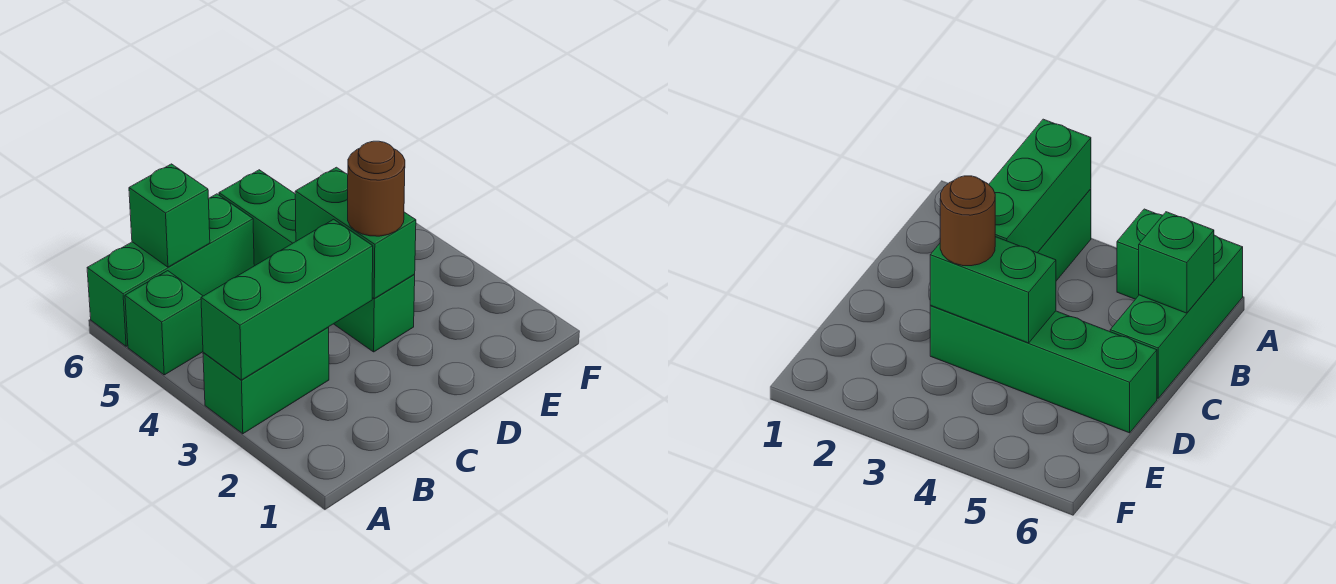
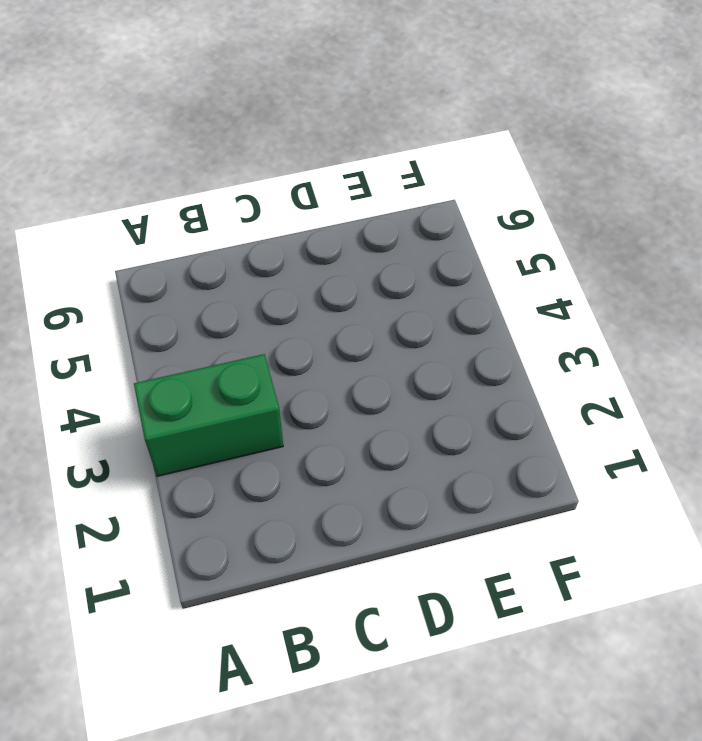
none -> green brick A5 level 1
none -> green brick A6:C6 level 1

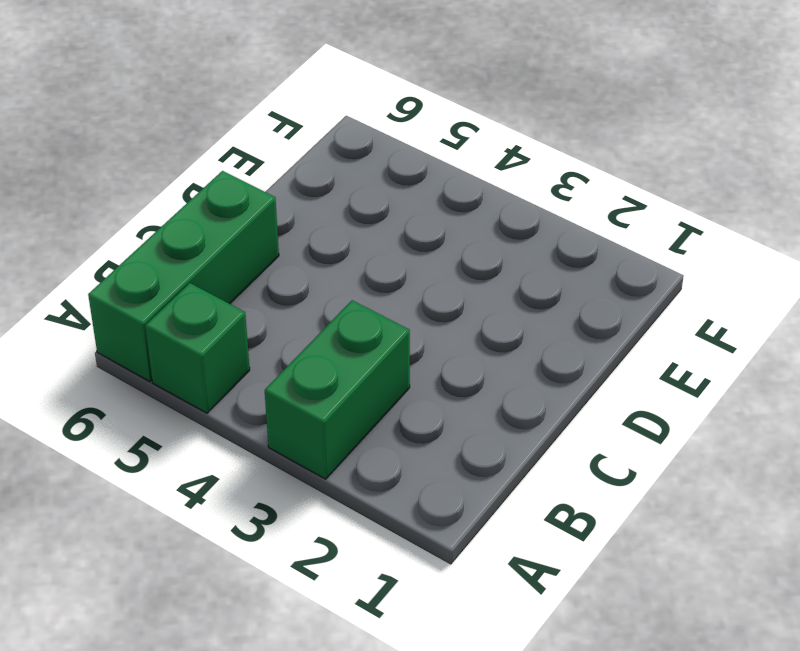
none -> green brick D3:D6 level 1
none -> green brick A3:C3 level 2

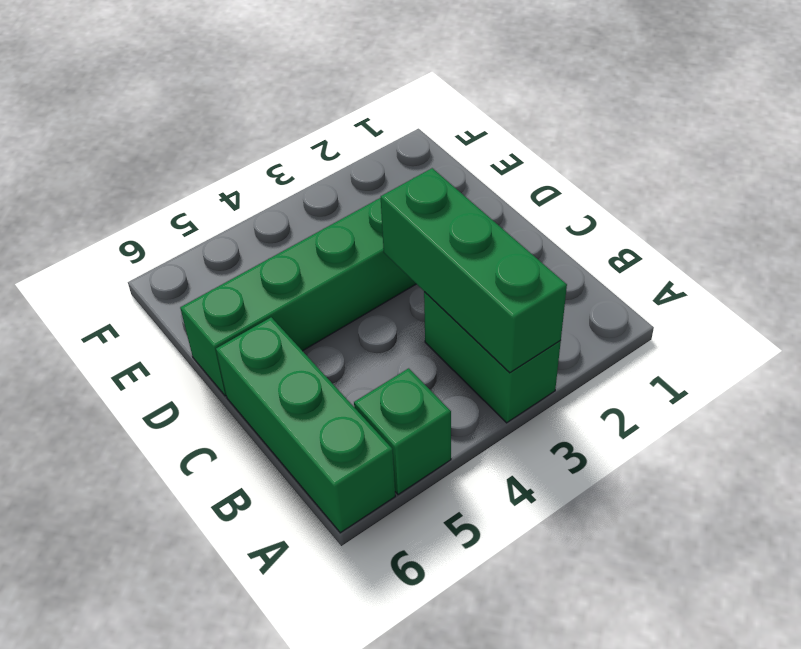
none -> green brick B6 level 2
none -> green brick D3:D4 level 2

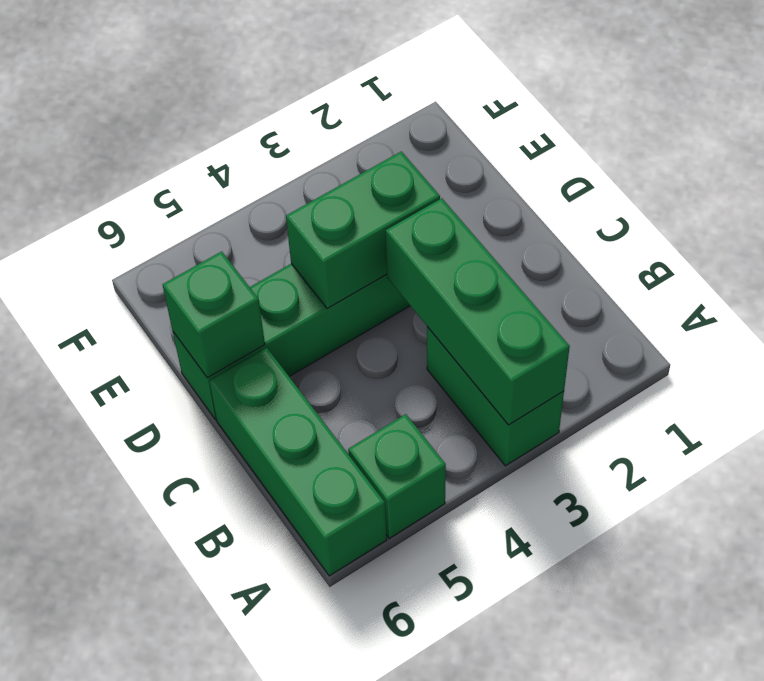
green brick D6 level 2 -> green brick B6 level 2
none -> brown round brick D3 level 3

